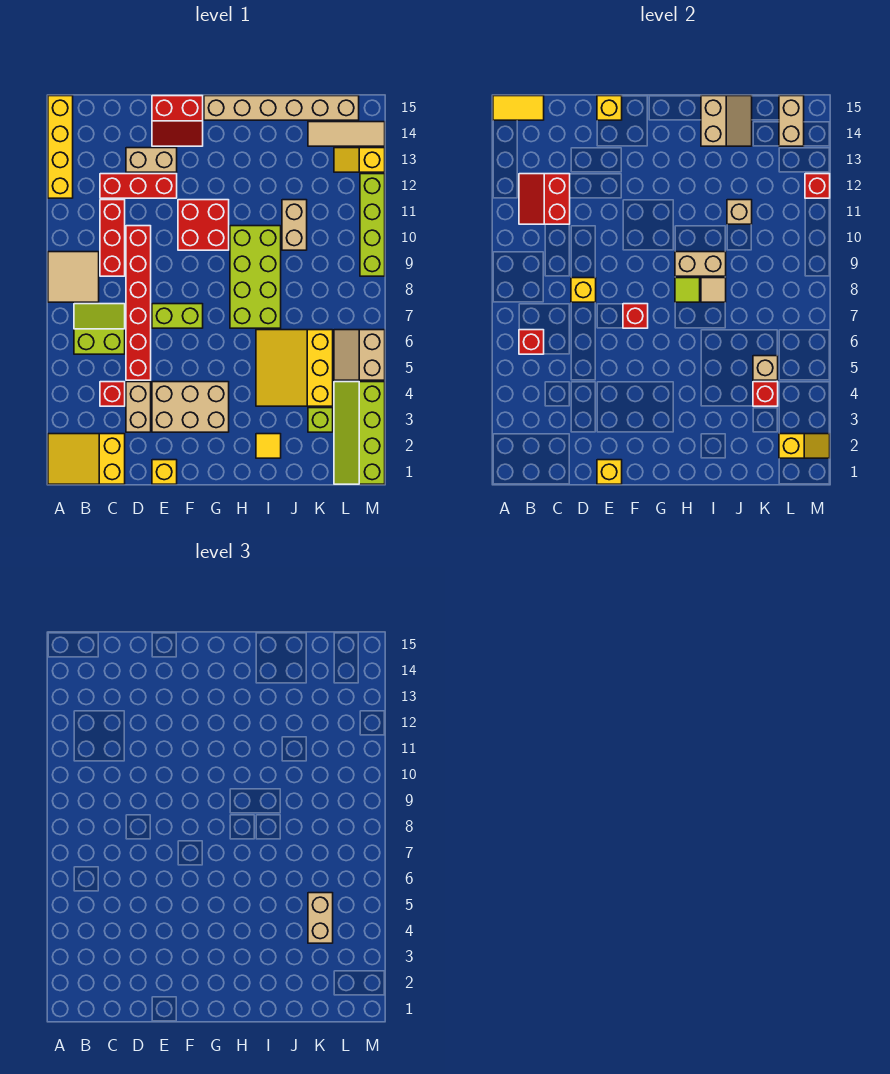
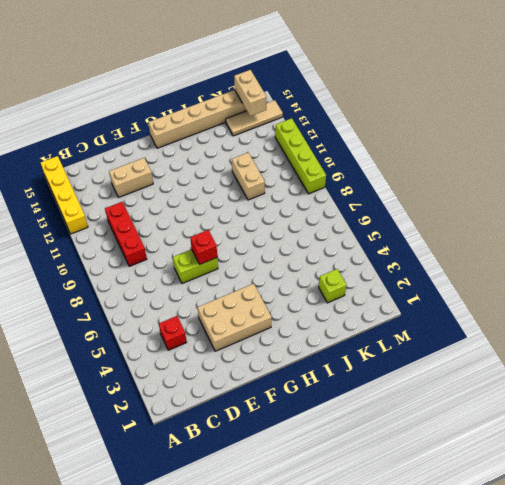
none -> yellow slope A1:C2 level 1 top C
none -> tan tile A8:B9 level 1
none -> lime slope B6:C7 level 1 top 6
none -> red brick C12:E12 level 1

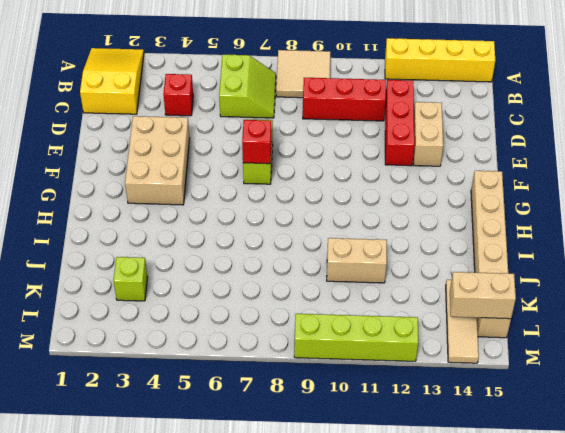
none -> tan brick D3:D4 level 1
none -> red brick D5:D10 level 1
none -> yellow brick E1 level 1
none -> red slope E14:F15 level 1 top 15

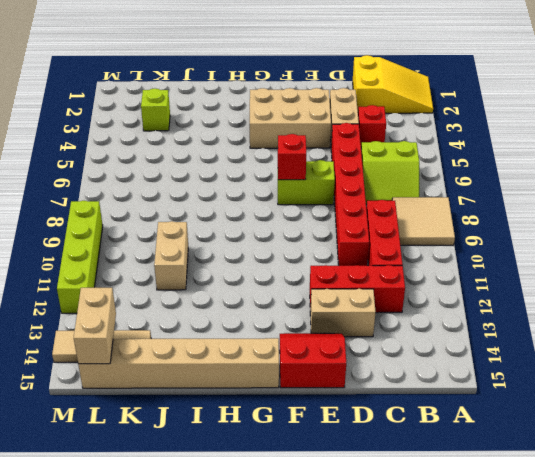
none -> yellow brick A12:A15 level 1
none -> yellow brick E1 level 1
none -> red brick F10:G11 level 1
none -> lime brick H7:I10 level 1

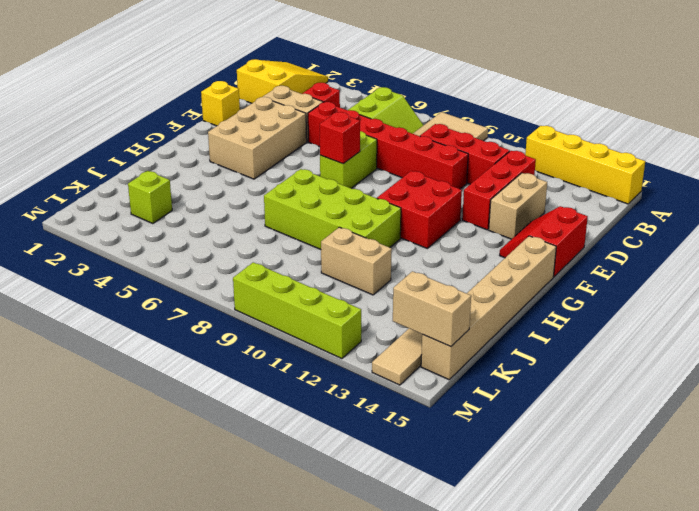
none -> yellow tile I2 level 1
none -> yellow slope I4:K6 level 1 top K
none -> lime slope L1:M4 level 1 top M
none -> tan slope L5:M6 level 1 top M

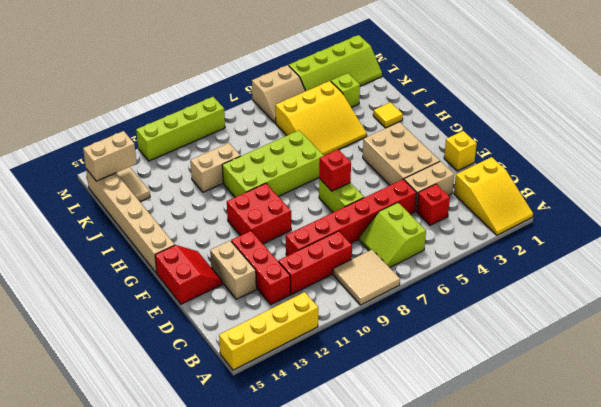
none -> yellow slope L13:M13 level 1 top M
none -> yellow tile A15:B15 level 2
none -> red brick B6 level 2
none -> red slope B11:C12 level 2 top C

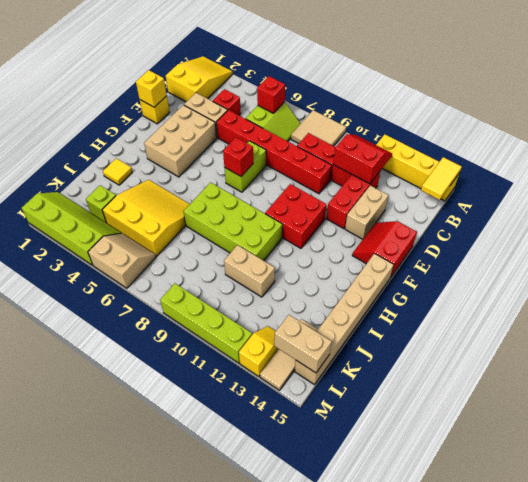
none -> yellow brick D8 level 2
none -> yellow brick E15 level 2
none -> lime tile H8 level 2
none -> tan brick H9:I9 level 2

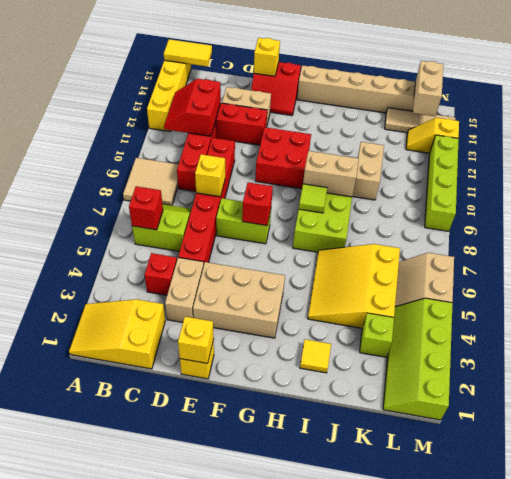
none -> tan tile I8 level 2
none -> tan slope I14:J15 level 2 top I
none -> tan brick J11 level 2
none -> red brick K4 level 2

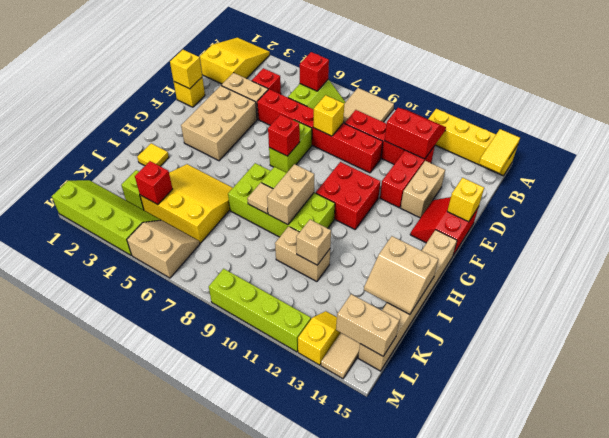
none -> tan brick K5 level 2
none -> yellow slope L2:M2 level 2 top L
none -> red brick M12 level 2
none -> tan brick K4:K5 level 3

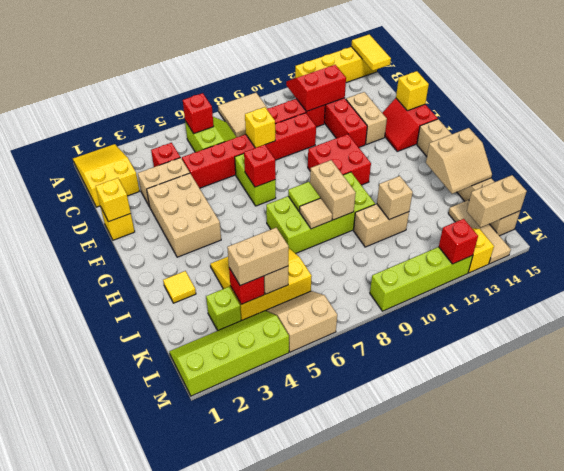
none -> yellow slope L2:M2 level 2 top L

